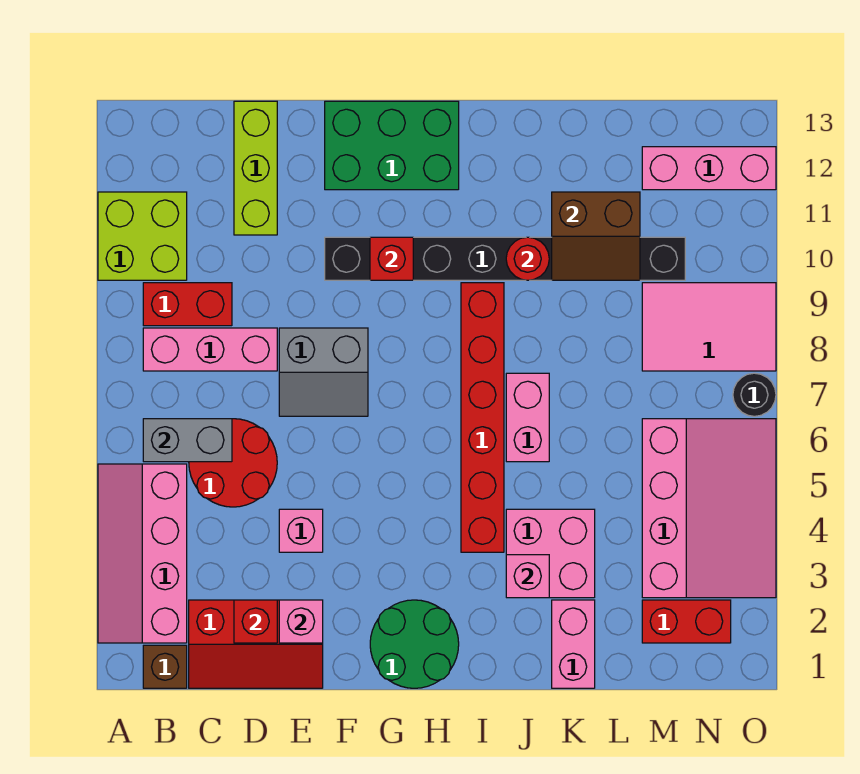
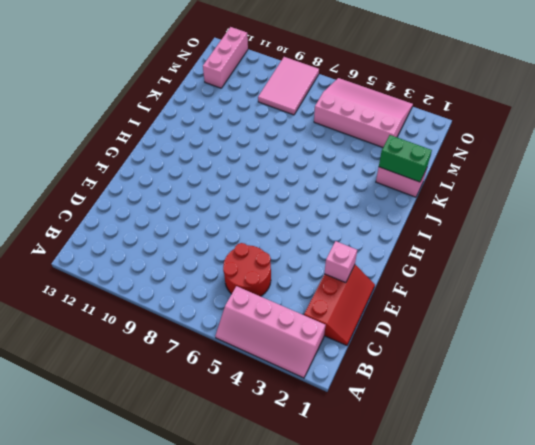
green brick K1:K2 level 2 -> none
none -> lime brick A10:B11 level 1
none -> brown brick B1 level 1
none -> pink brick B8:D8 level 1

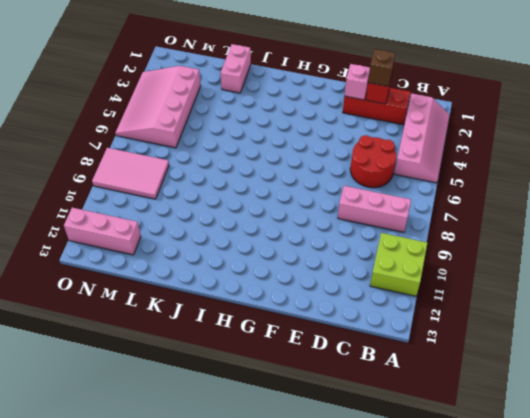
brown brick D2 level 3 -> brown brick B1 level 1
none -> red brick B9:C9 level 1
none -> lime brick D11:D13 level 1
none -> pink brick E4 level 1

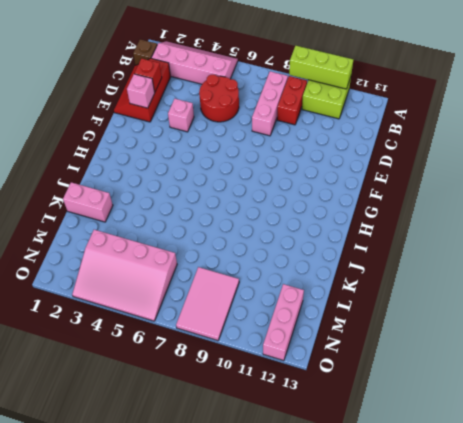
lime brick A9:A11 level 2 -> lime brick D11:D13 level 1
none -> grey slope E7:F8 level 1 top 8
none -> black brick F10:M10 level 1
none -> green brick F12:H13 level 1

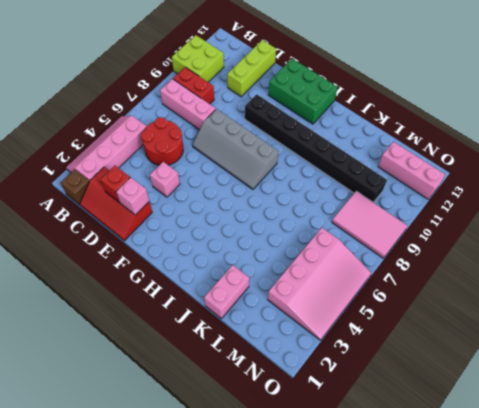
grey slope E7:H8 level 1 top 8 -> grey slope E7:F8 level 1 top 8
none -> green round brick G1:H2 level 1
none -> red brick I4:I9 level 1
none -> pink brick J3:K4 level 1

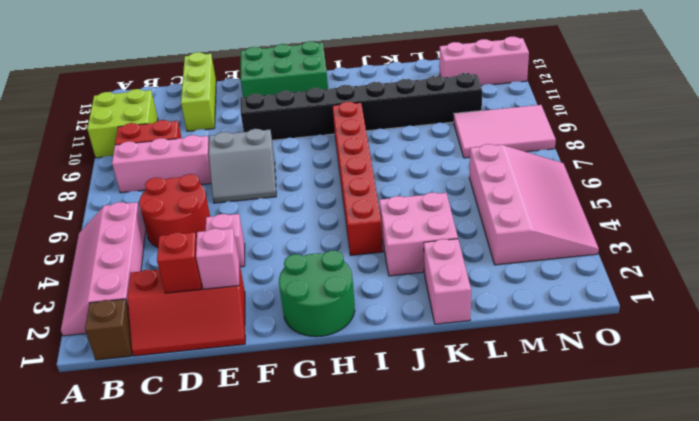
none -> pink brick J6:J7 level 1
none -> red brick M2:N2 level 1
none -> black round brick O7 level 1

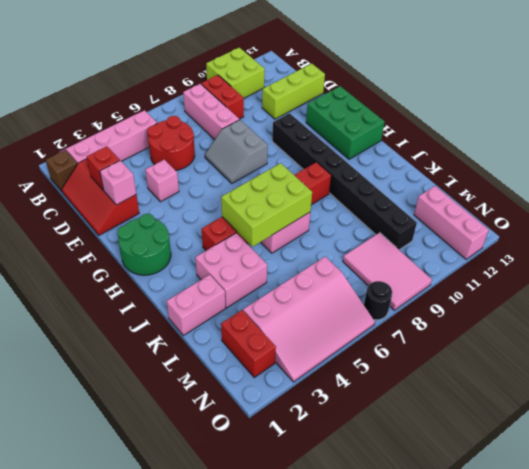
lime brick I5:J7 level 2 -> none
none -> grey brick B6:C6 level 2
none -> red brick G10 level 2
none -> pink brick J3 level 2

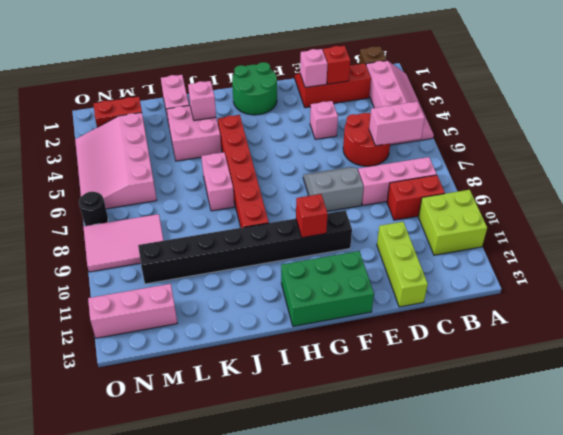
pink brick B6:C6 level 2 -> grey brick B6:C6 level 2
none -> red round brick J10 level 2
none -> brown slope K10:L11 level 2 top 11

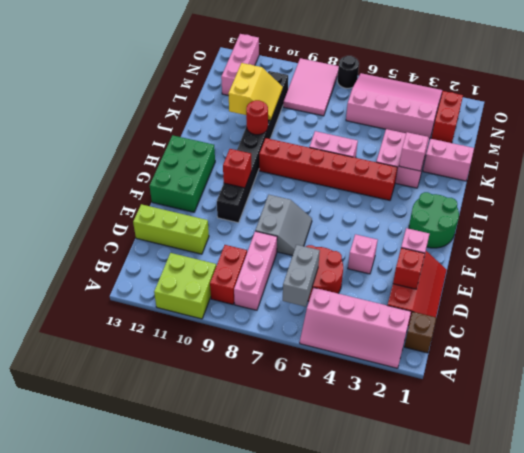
yellow slope K10:L11 level 2 top 11 -> brown slope K10:L11 level 2 top 11

